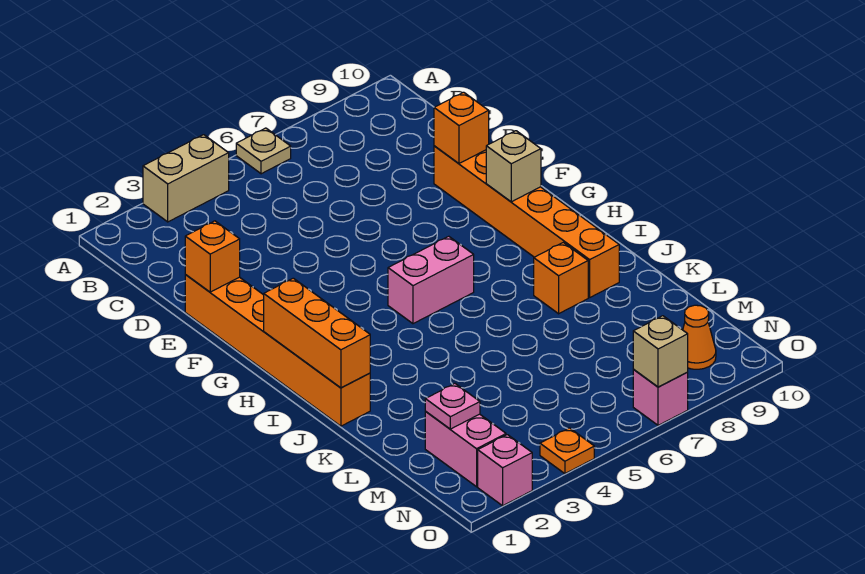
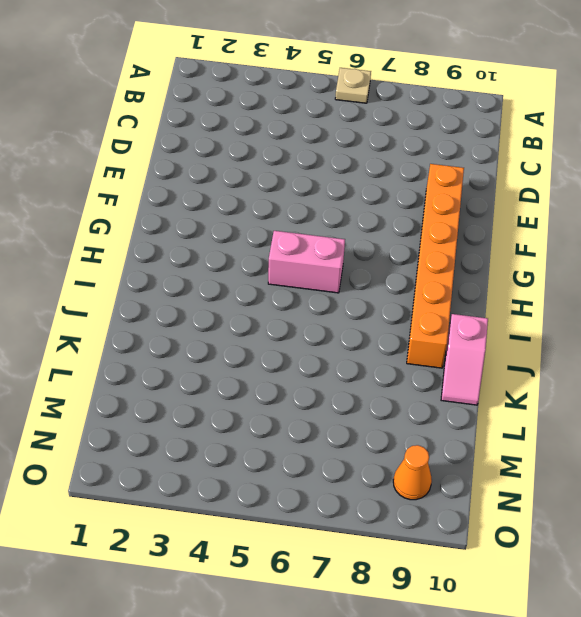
pink slope J10:K10 level 1 top J -> none
none -> tan brick A3:A4 level 1
none -> orange brick E1:J1 level 1
none -> orange brick J8 level 1

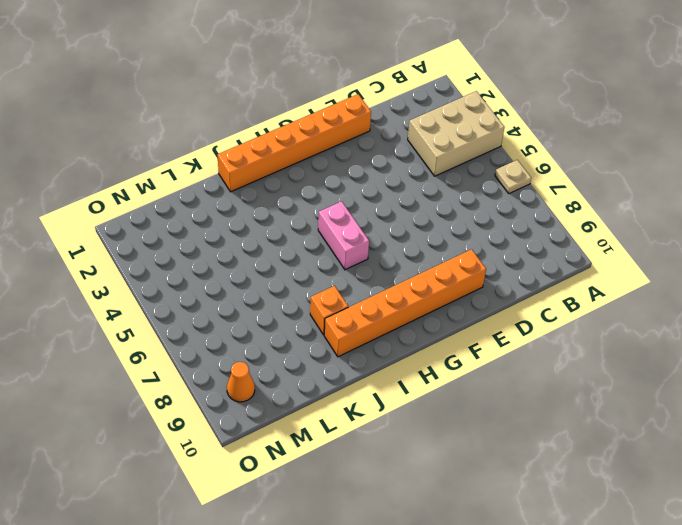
tan brick A3:C4 level 1 -> tan brick A3:A4 level 1
none -> pink brick M2:N2 level 1
none -> pink brick O2 level 1
none -> orange plate O4 level 1

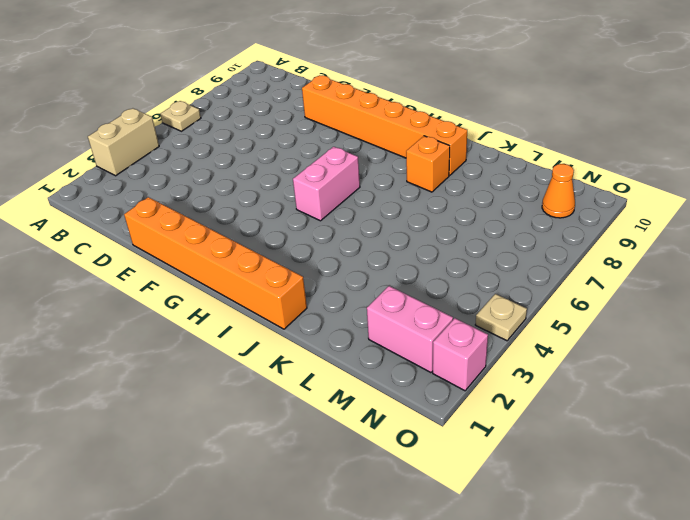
tan plate O4 level 1 -> orange plate O4 level 1
none -> pink brick O7 level 1
none -> orange brick E1 level 2
none -> orange brick E9 level 2

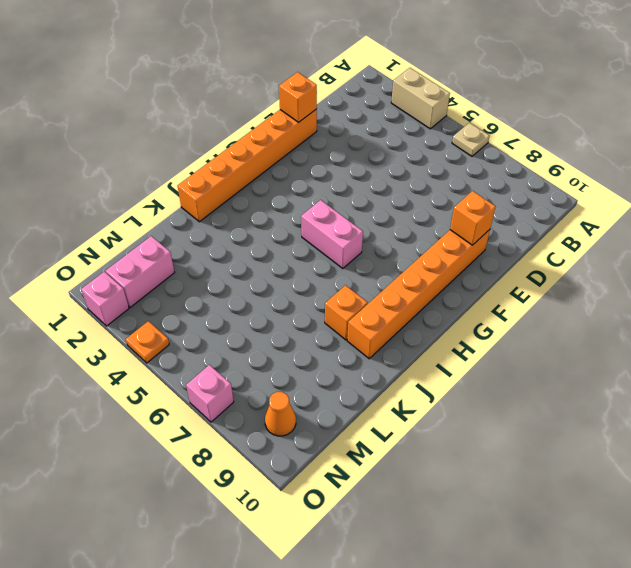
none -> tan brick G9 level 2
none -> orange brick H1:J1 level 2
none -> pink plate M2 level 2

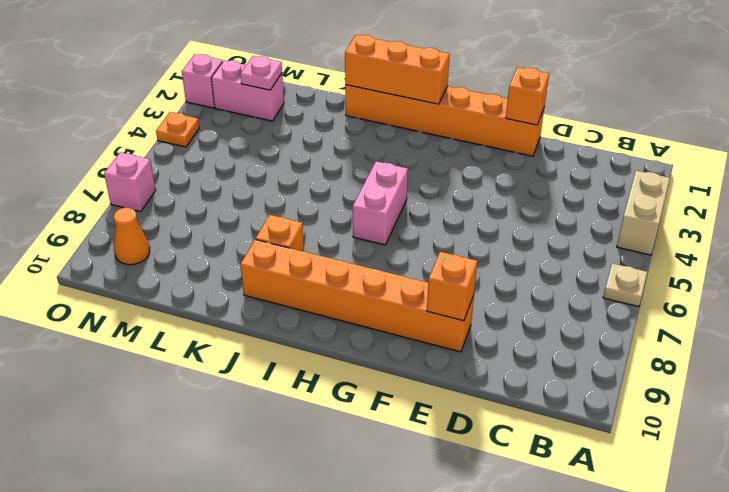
none -> tan brick G9 level 2
none -> tan brick O7 level 2

